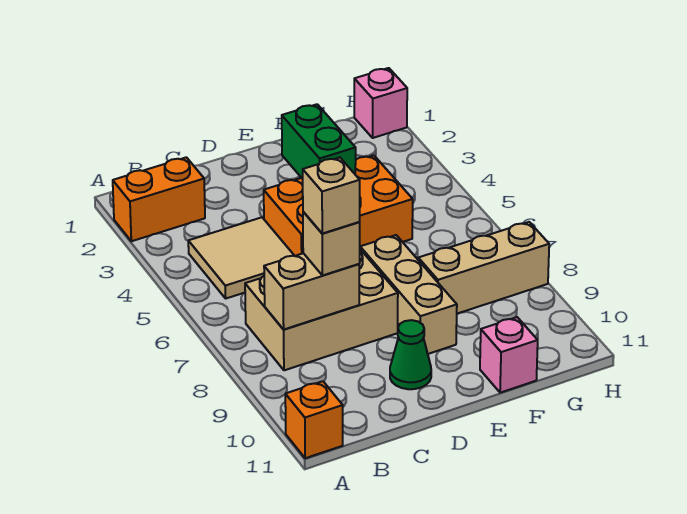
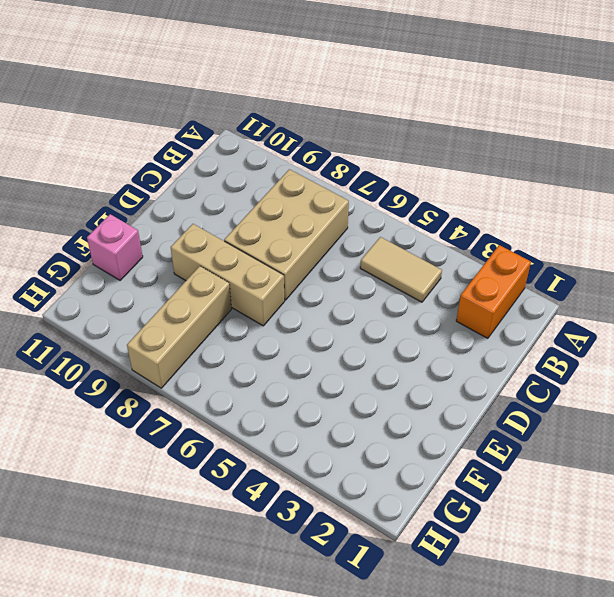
tan tile B4:B5 level 1 -> tan tile B4:C5 level 1
none -> orange brick A11 level 1
none -> orange brick D4:F5 level 1
none -> green cone D10 level 1

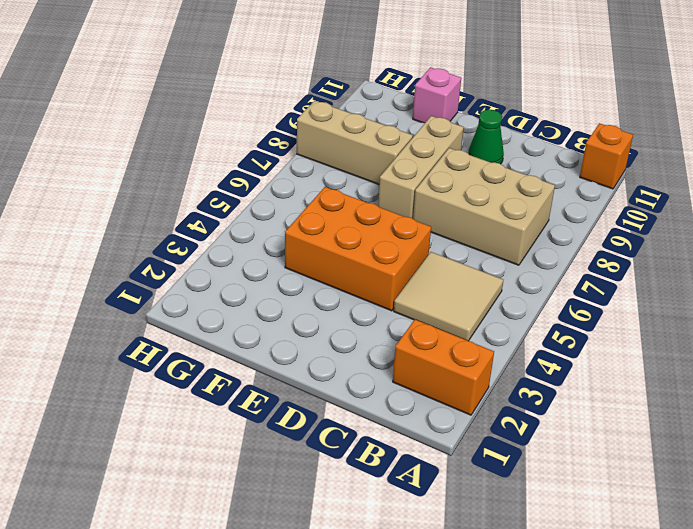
none -> pink brick H1 level 1
none -> tan brick B8:C8 level 2
none -> green brick E3:E4 level 2

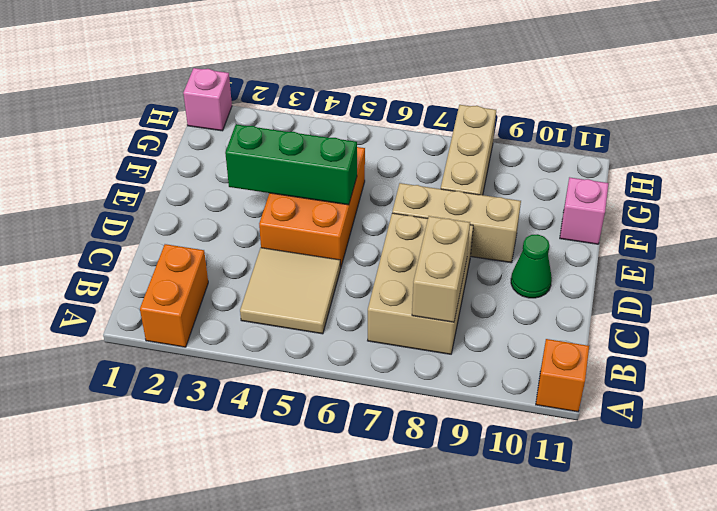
green brick E3:E5 level 2 -> green brick E3:E4 level 2
none -> tan brick C8 level 3
none -> tan brick C8 level 4

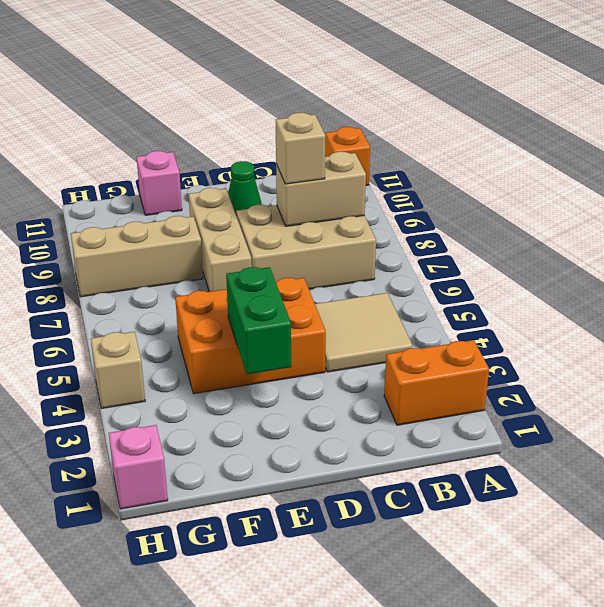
tan brick H4 level 1 -> tan brick C8 level 4

